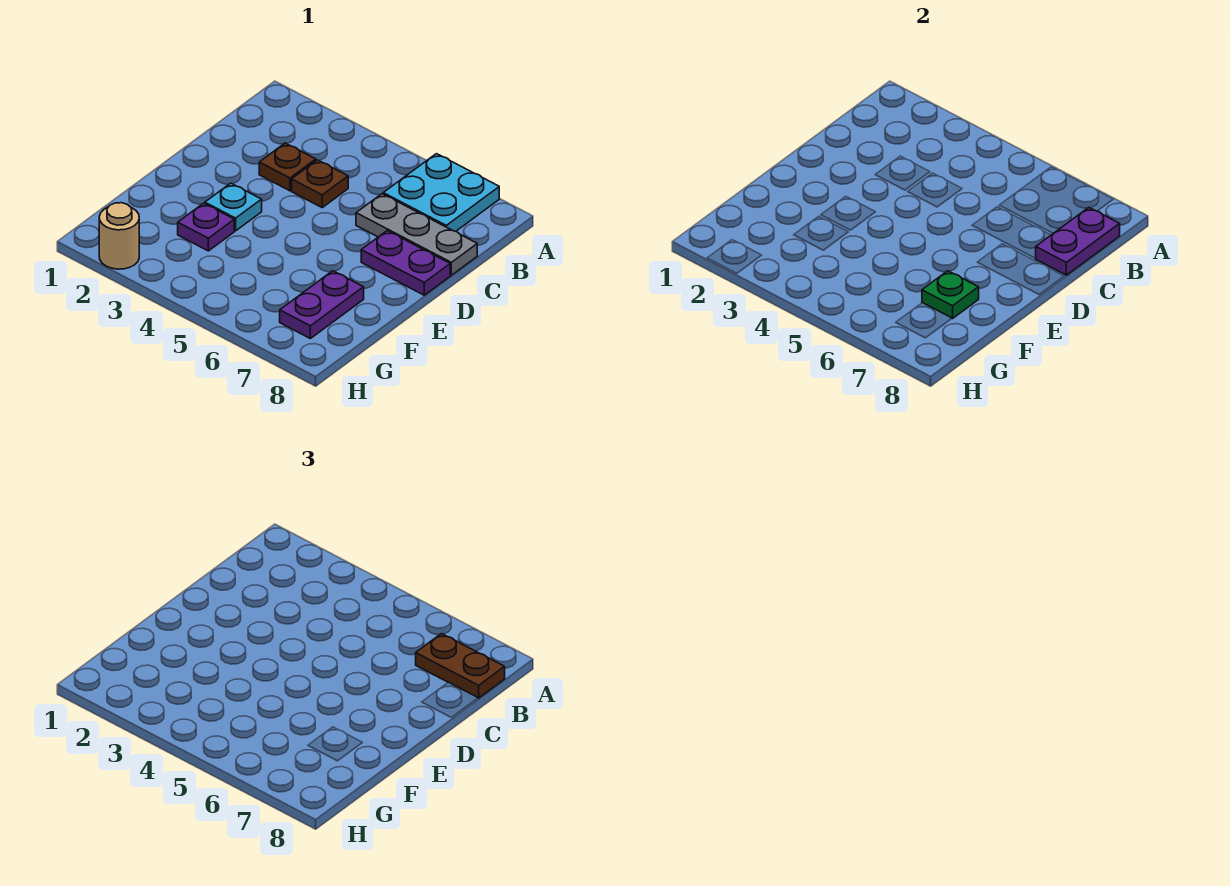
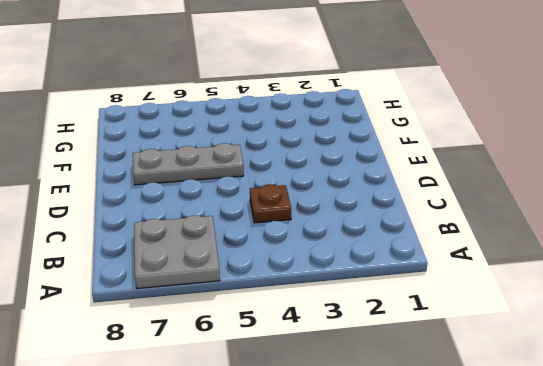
grey plate A6:B7 level 1 -> cyan plate A6:B7 level 1
grey plate E5:E7 level 1 -> grey plate C6:C8 level 1
none -> brown plate C3 level 1
none -> purple plate D7:D8 level 1
none -> cyan plate E3 level 1

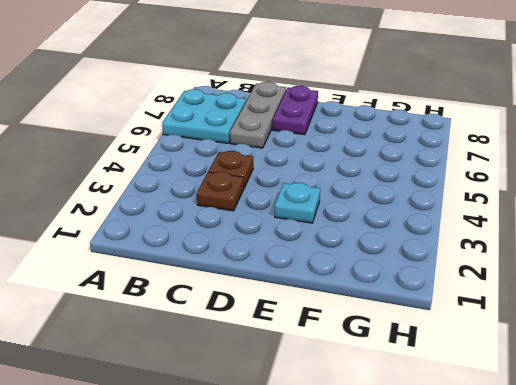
none -> purple plate F3 level 1
none -> purple plate F7:G7 level 1
none -> tan round brick H2 level 1

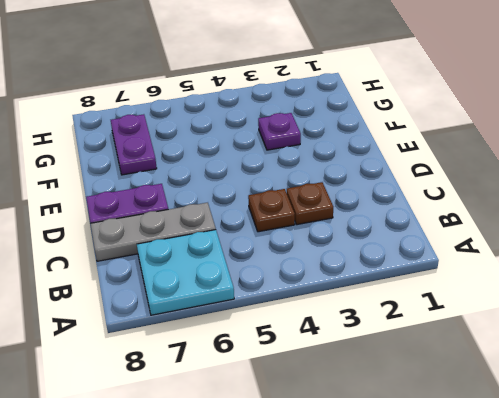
none -> cyan plate E3 level 1
none -> tan round brick H2 level 1
none -> purple plate B8:C8 level 2

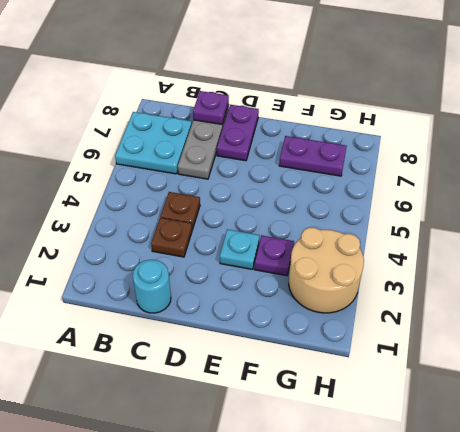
cyan round brick C1 level 1 -> none
purple plate C8 level 2 -> purple plate B8:C8 level 2
tan round brick G2:H3 level 1 -> tan round brick H2 level 1
none -> green plate F7 level 2
none -> brown plate B7:B8 level 3

